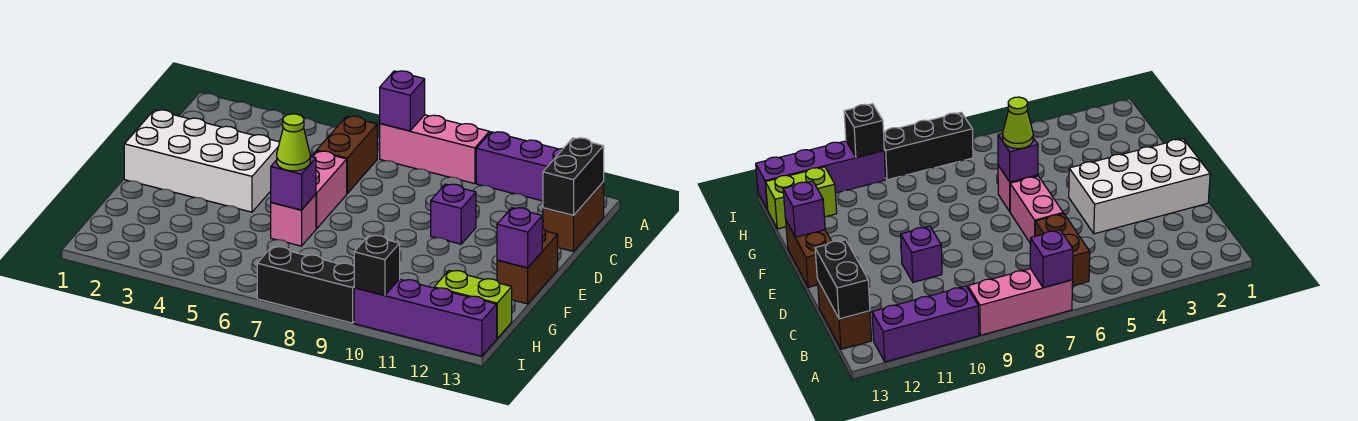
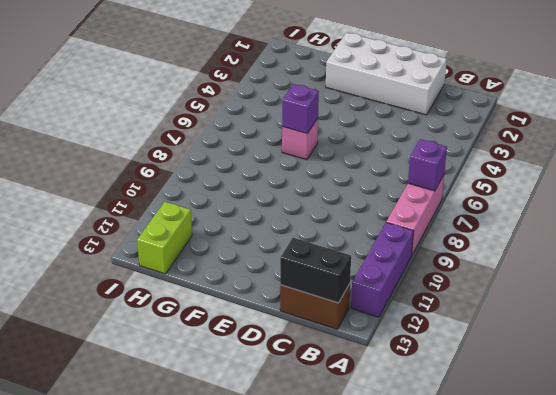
white brick C1:F2 level 1 -> white brick D1:E4 level 1
none -> brown brick B6:C6 level 1
none -> pink brick D6:E6 level 1
none -> purple brick D10 level 1

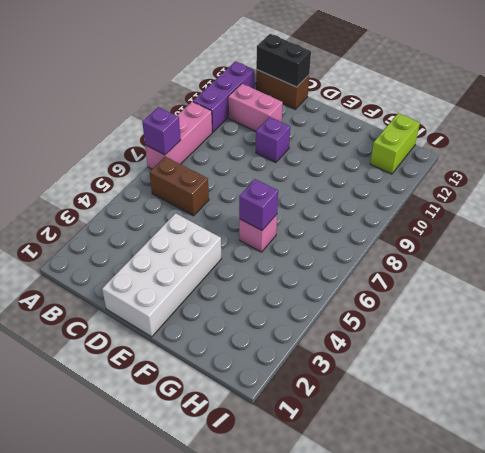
pink brick B11:C11 level 1 -> pink brick D6:E6 level 1
none -> brown brick E13:F13 level 1
none -> black brick I7:I9 level 1
none -> purple brick I10:I13 level 1

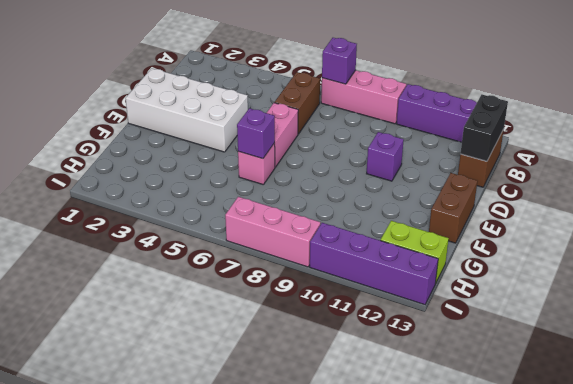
pink brick I7:I9 level 1 -> black brick I7:I9 level 1
none -> purple brick F13 level 2
none -> black brick I10 level 2
none -> lime cone F6 level 3

